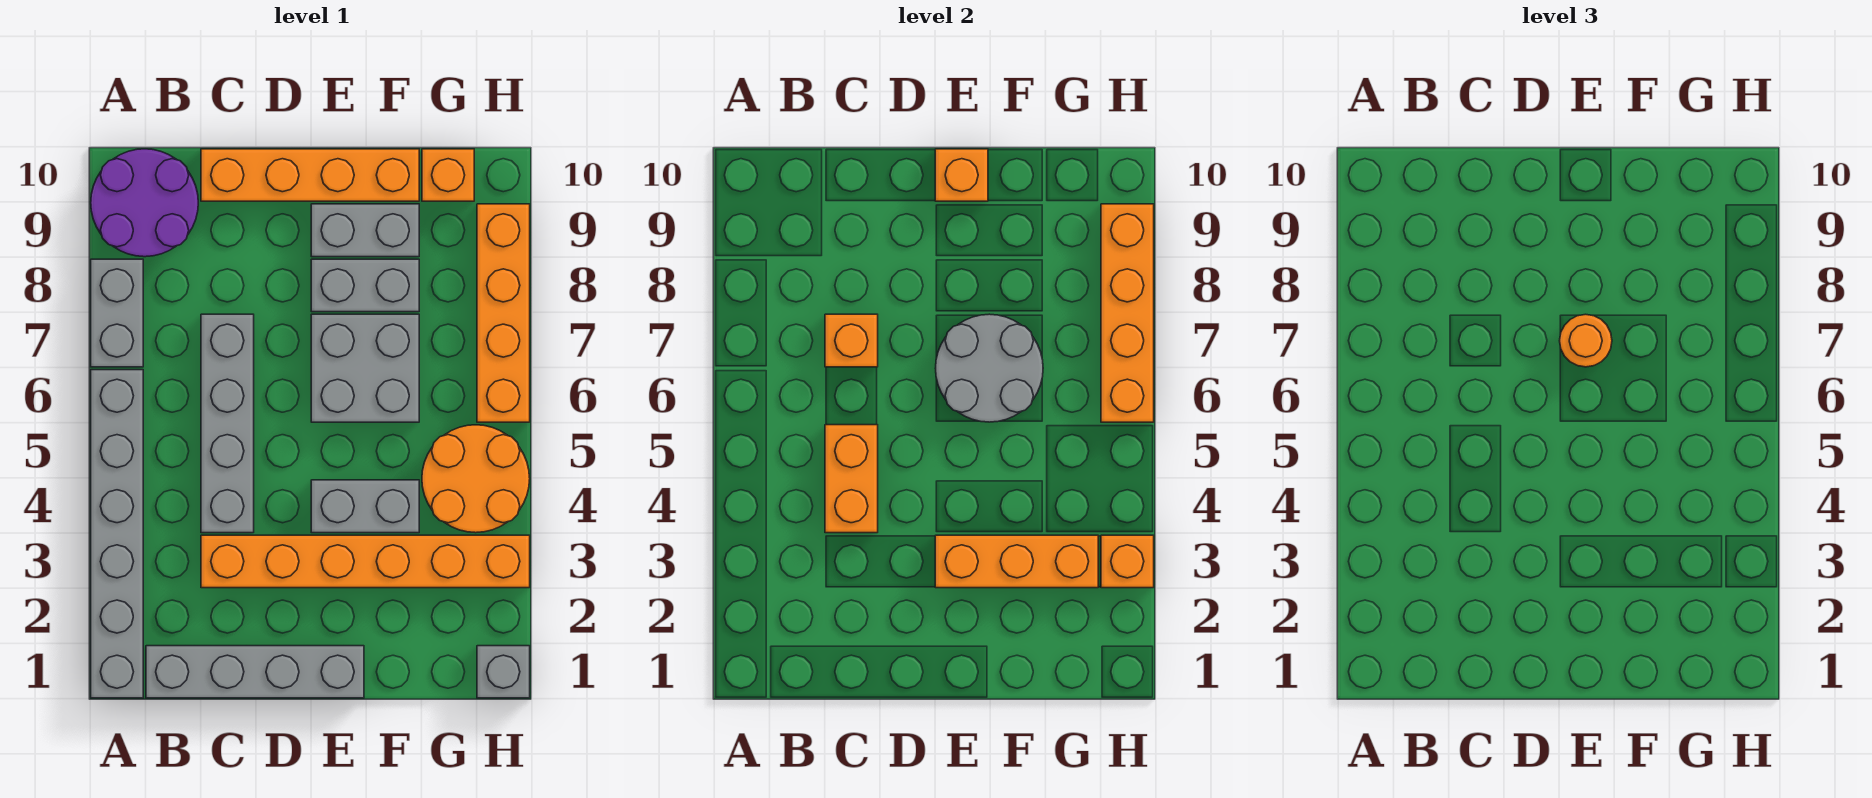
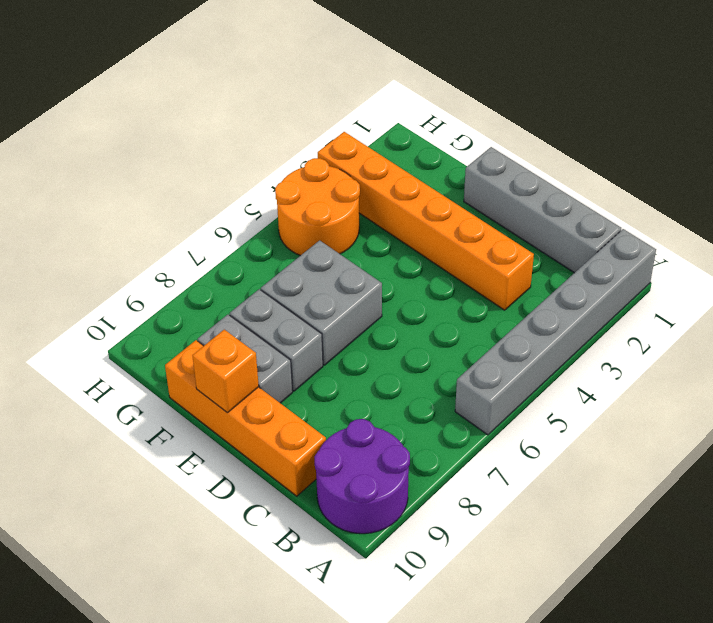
none -> grey brick A7:A8 level 1
none -> grey brick C4:C7 level 1
none -> grey brick E4:F4 level 1

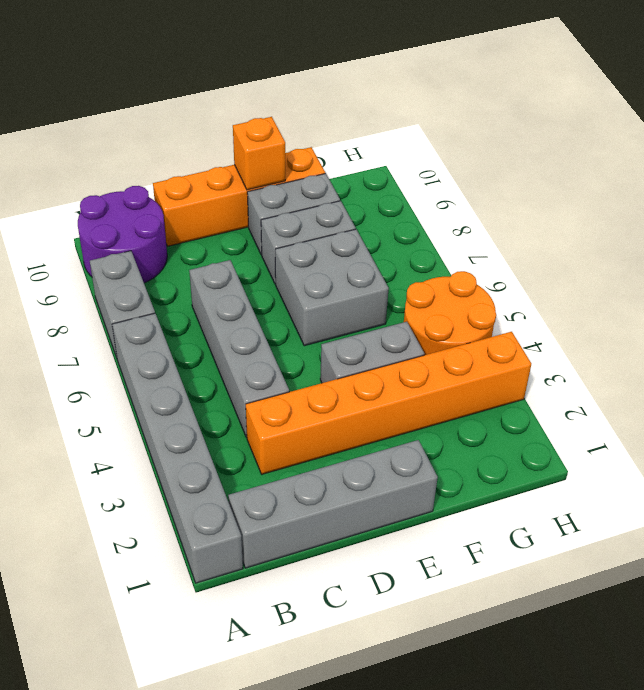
none -> orange brick G10 level 1
none -> grey brick H1 level 1
none -> orange brick H6:H9 level 1

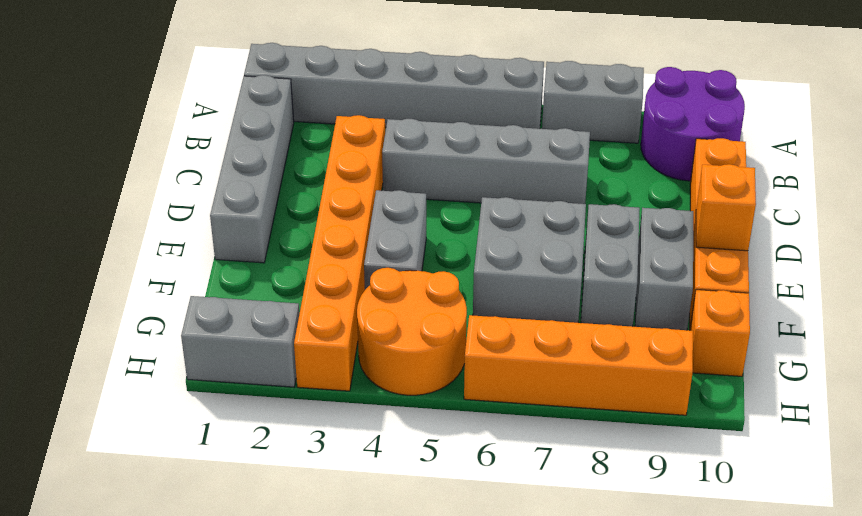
grey brick H1:H2 level 1 -> grey brick H1 level 1
none -> orange brick C4:C5 level 2
none -> orange brick C7 level 2
none -> orange brick E3:G3 level 2

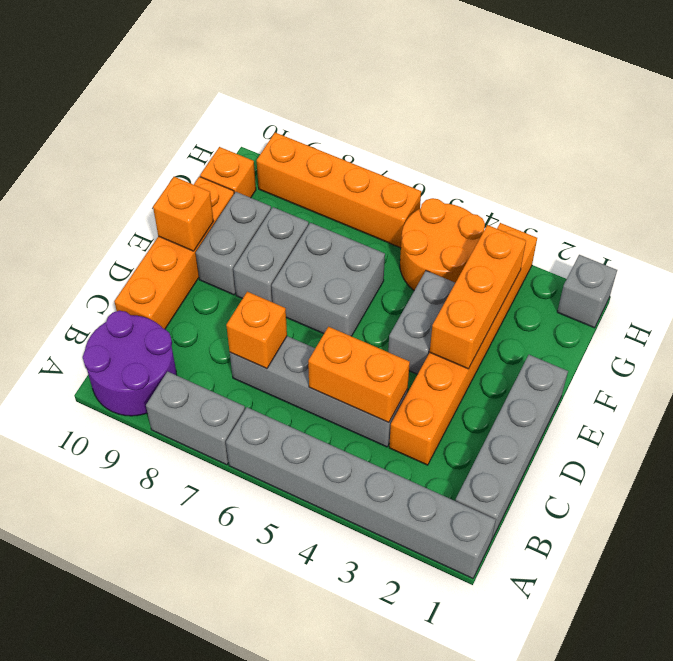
none -> grey round brick E6:F7 level 2
none -> orange brick H3 level 2
none -> orange brick H6:H9 level 2

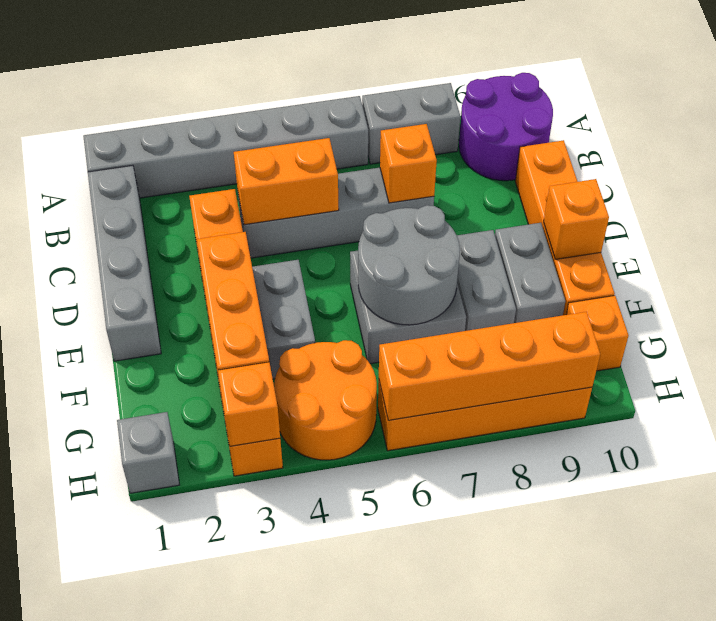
none -> orange round brick E7 level 3

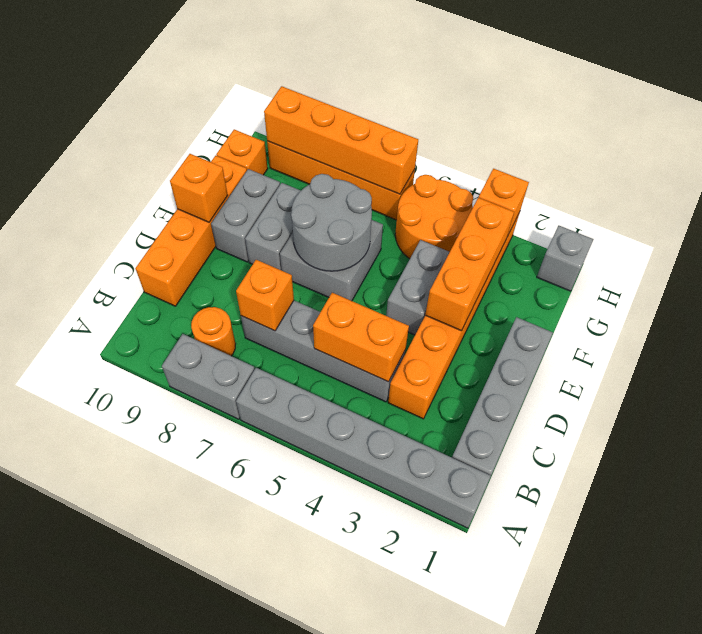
orange round brick B8 level 1 -> orange round brick E7 level 3
none -> purple round brick A9:B10 level 1

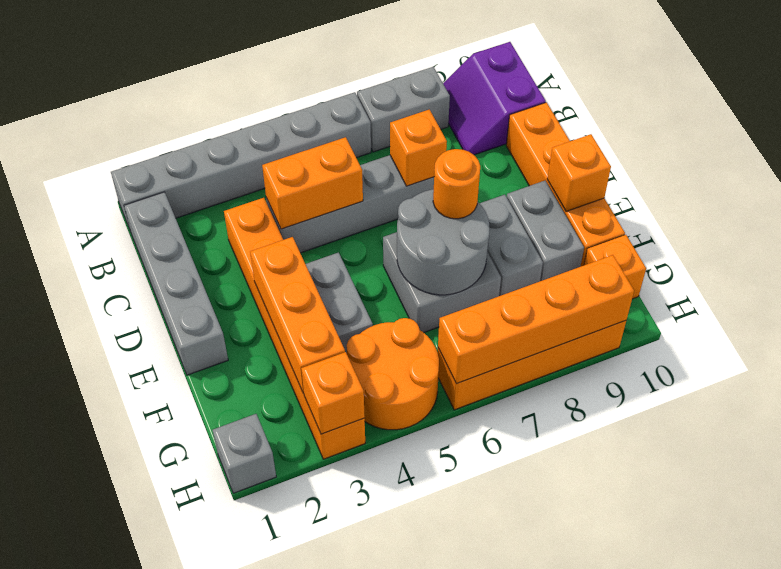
purple slope A9:B10 level 1 top 10 -> purple round brick A9:B10 level 1

